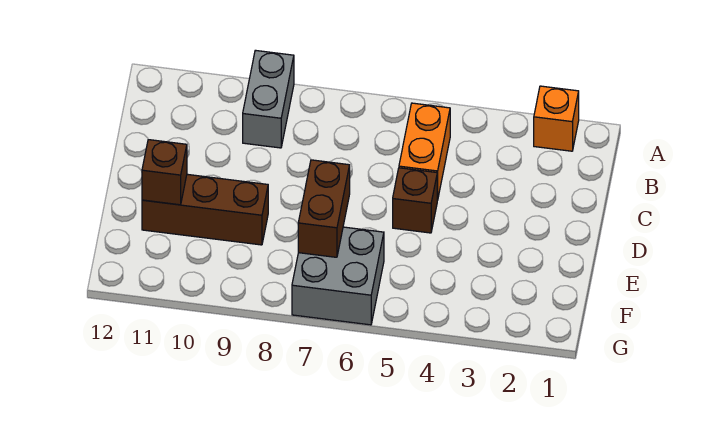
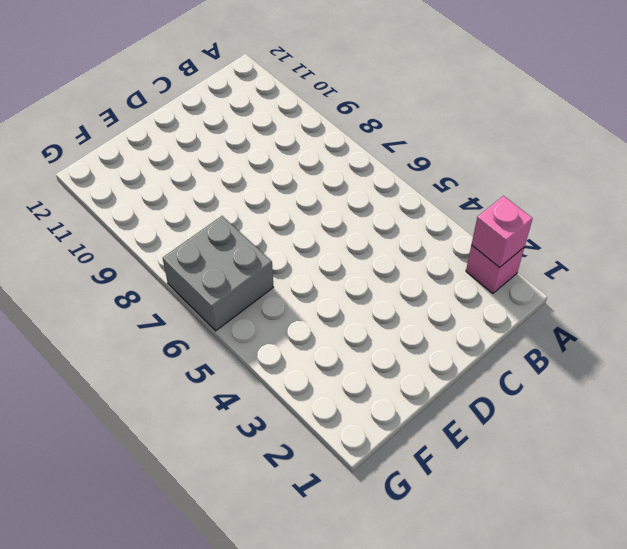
pink brick A2 level 1 -> orange brick A2 level 1
pink brick A2 level 2 -> none
none -> grey brick A9:B9 level 1
none -> orange brick B5:C5 level 1

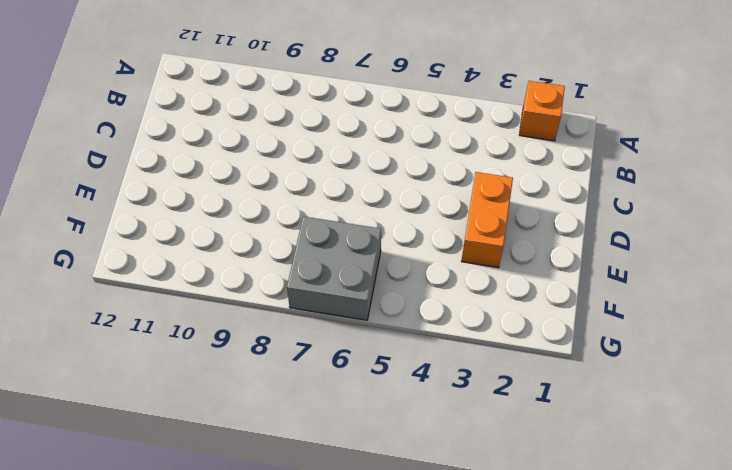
orange brick D3:E3 level 1 -> orange brick B5:C5 level 1
none -> grey brick A9:B9 level 1
none -> brown brick D5 level 1

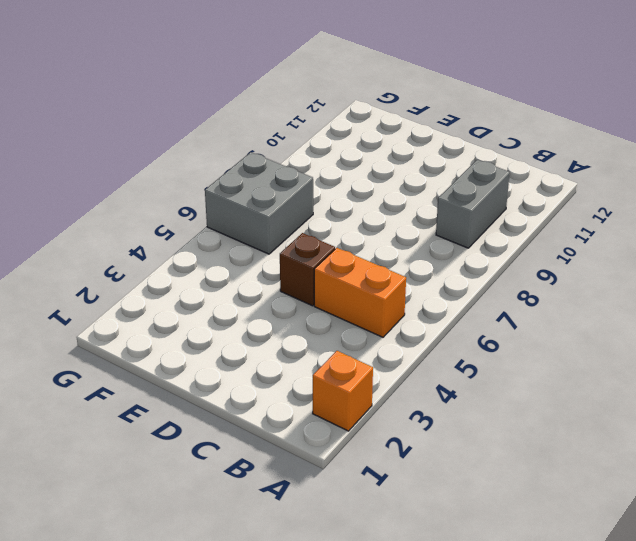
grey brick B9:B10 level 1 -> grey brick A9:B9 level 1
none -> brown brick E9:E11 level 1
none -> brown brick E7:F7 level 2

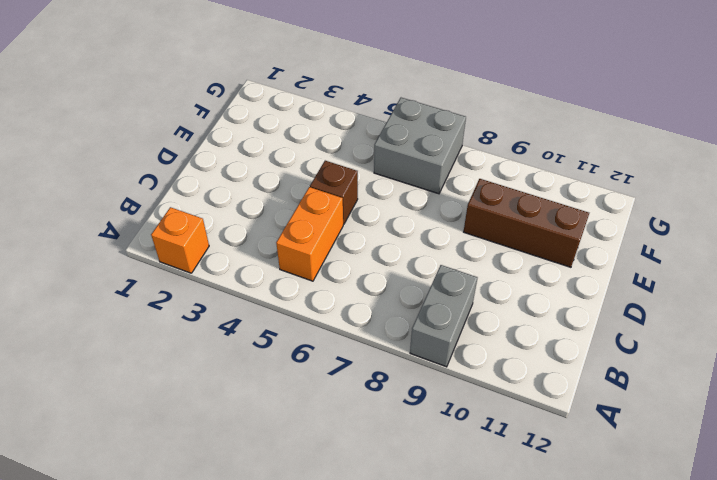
none -> brown brick E7:F7 level 2
none -> brown brick E11 level 2

